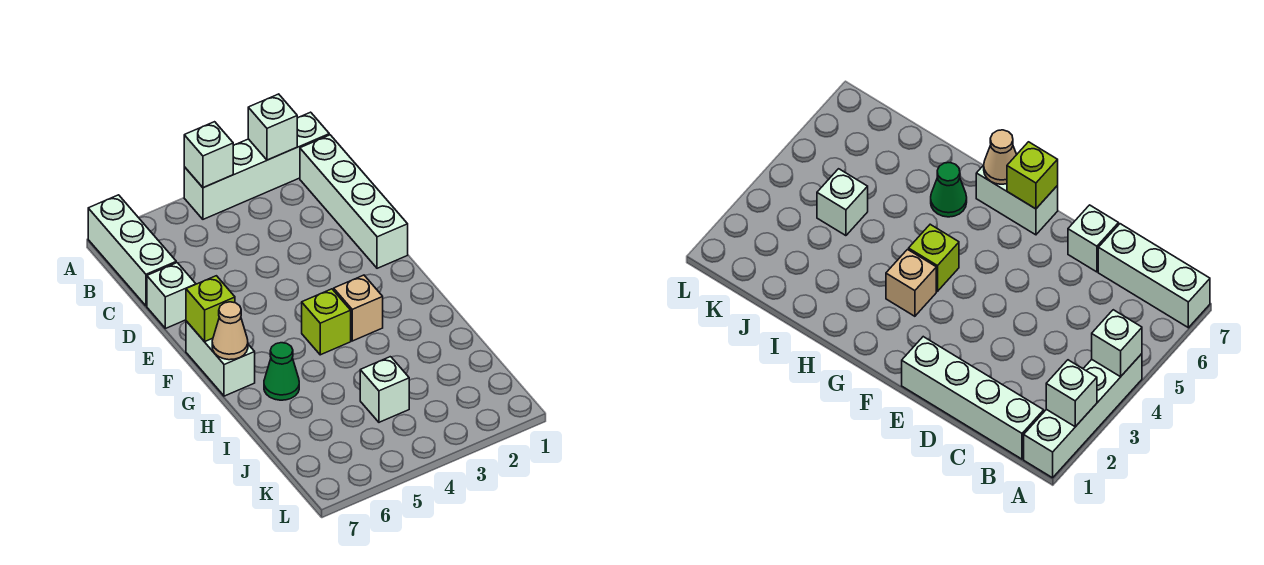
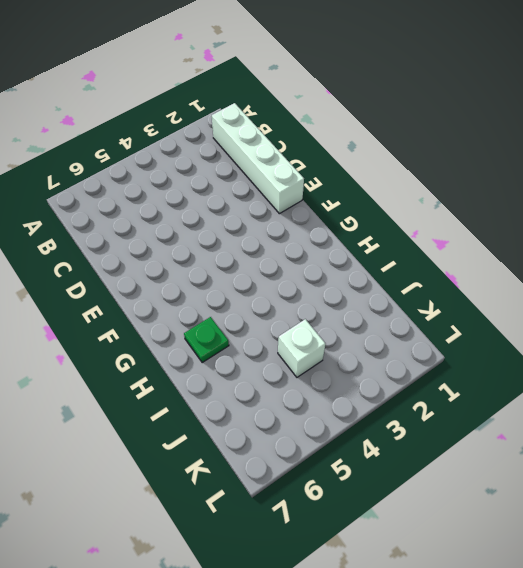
green plate H6 level 1 -> green cone H6 level 1
none -> white brick A1:A4 level 1
none -> white brick A7:C7 level 1
none -> white brick D7 level 1

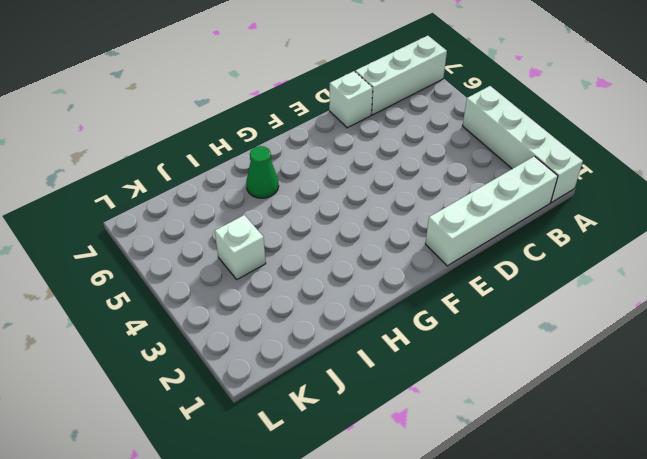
none -> white brick F7:G7 level 1
none -> tan brick G3 level 1
none -> lime brick G4 level 1

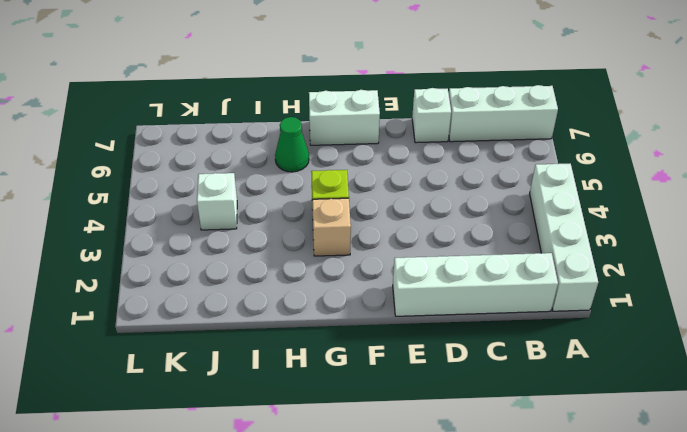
none -> white brick A2 level 2
none -> white brick A4 level 2
none -> lime brick F7 level 2

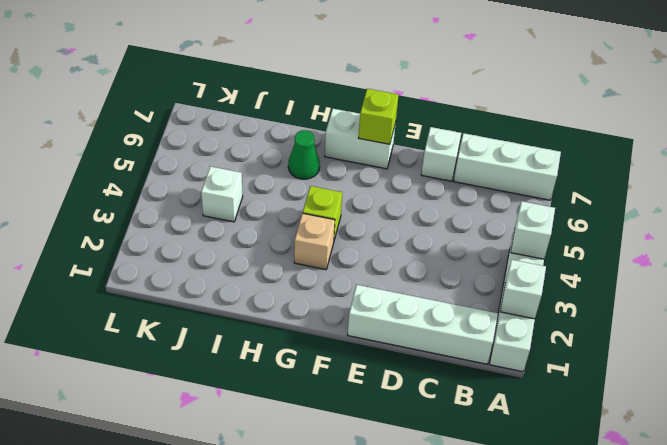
none -> tan cone G7 level 2

